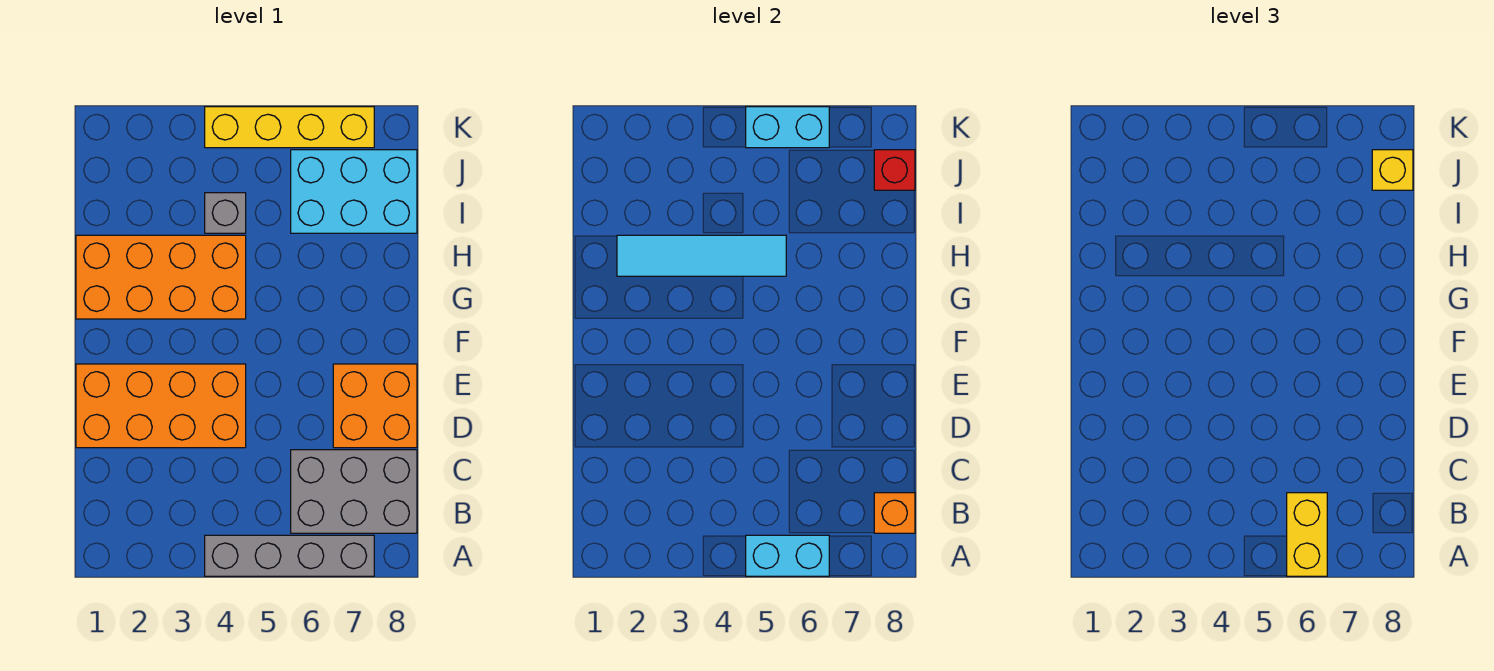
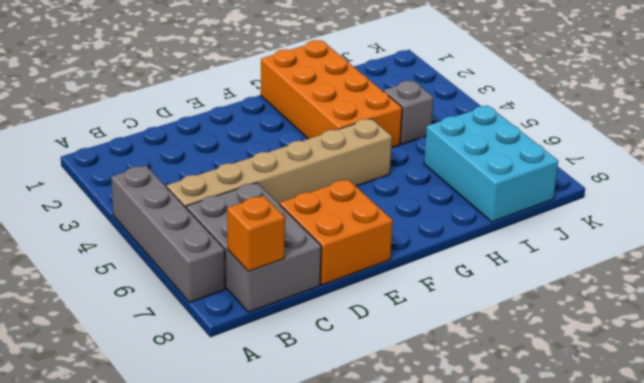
tan brick B5:G5 level 1 -> none
none -> orange brick D1:E4 level 1
none -> yellow brick K4:K7 level 1
none -> cyan brick A5:A6 level 2

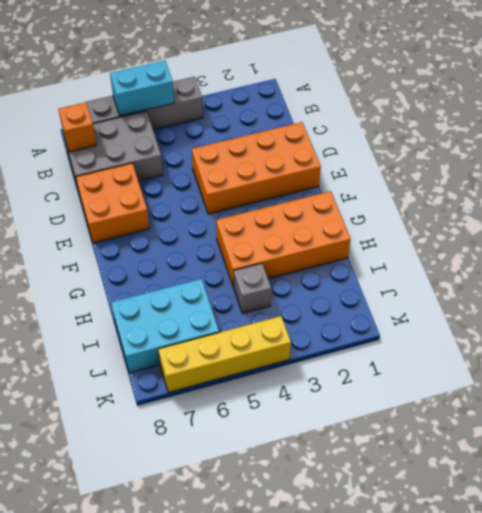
none -> cyan tile H2:H5 level 2
none -> red brick J8 level 2
none -> cyan brick K5:K6 level 2

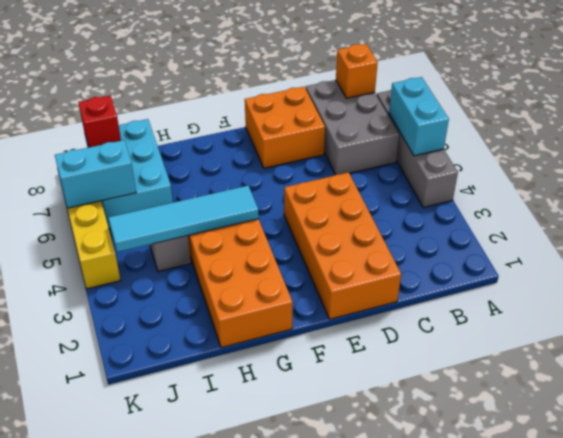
cyan tile G4:J4 level 2 -> cyan tile H2:H5 level 2
cyan brick J6:K6 level 2 -> cyan brick K5:K6 level 2
none -> yellow brick A6:B6 level 3
none -> yellow brick J8 level 3

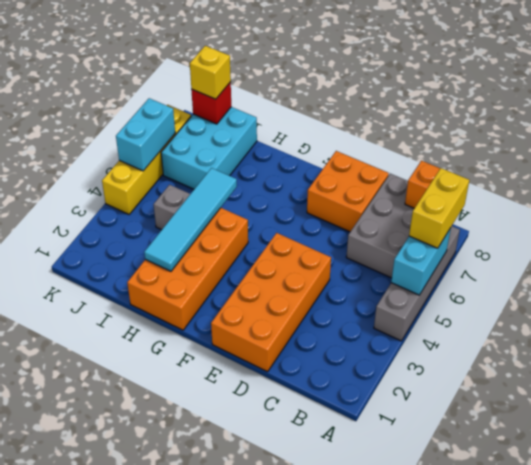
yellow brick A6:A7 level 3 -> yellow brick A6:B6 level 3

